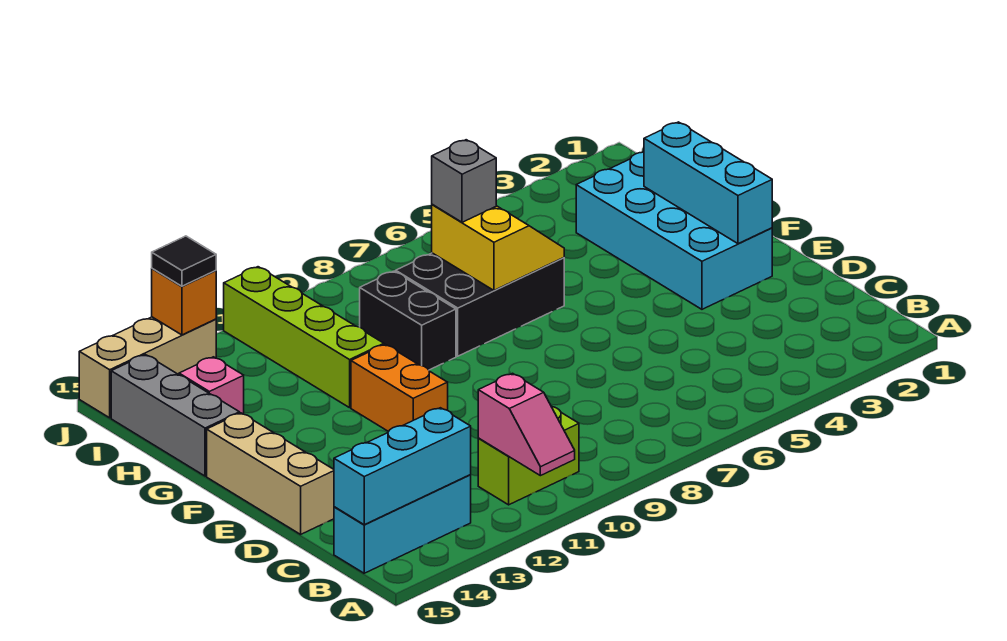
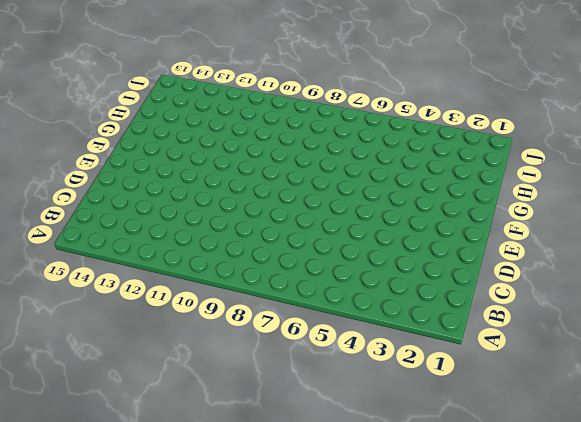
none -> lime brick B10:B11 level 1
none -> cyan brick B13:B15 level 1
none -> tan brick D15:F15 level 1

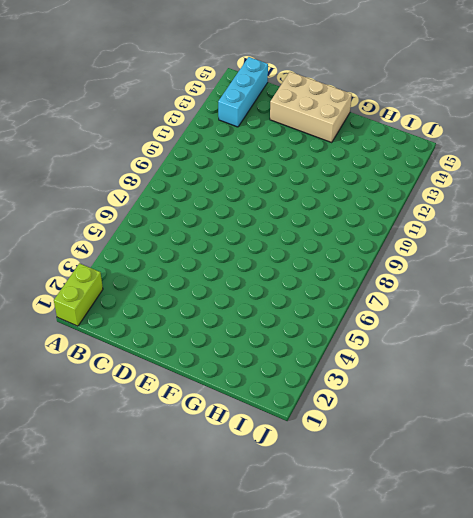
lime brick A1:A2 level 1 -> lime brick B10:B11 level 1
tan brick D14:F15 level 1 -> tan brick D15:F15 level 1
none -> cyan brick E2:H3 level 1
none -> orange brick E11:F11 level 1
none -> black brick G6:H8 level 1

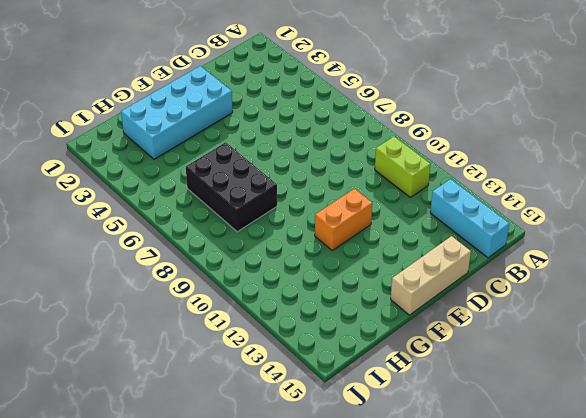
none -> black brick G9:H9 level 1
none -> lime brick G11:J11 level 1
none -> grey brick G15:I15 level 1

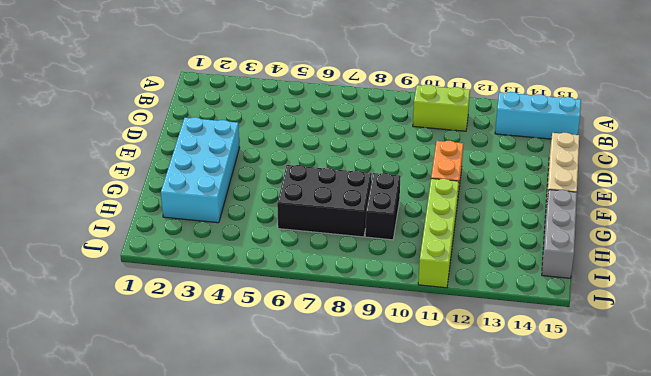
none -> pink brick H14 level 1
none -> tan brick J13:J15 level 1
none -> pink slope A11:B11 level 2 top B

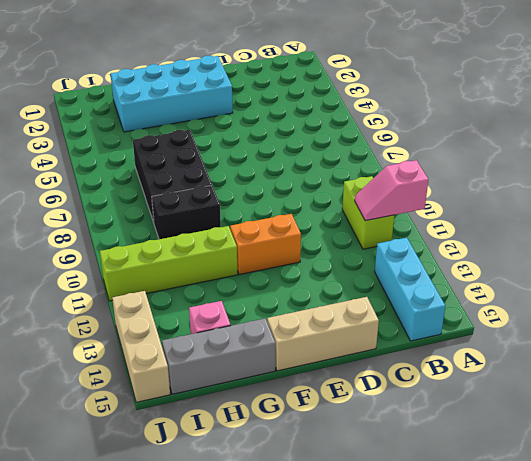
pink slope A11:B11 level 2 top A -> pink slope A11:B11 level 2 top B
none -> cyan brick B13:B15 level 2
none -> cyan brick E2:G2 level 2
none -> yellow slope G6:H7 level 2 top 7

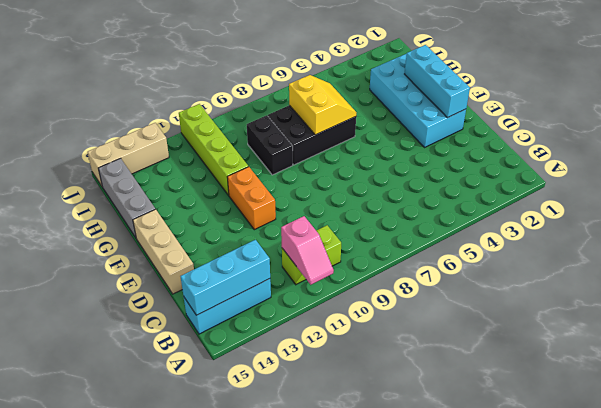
none -> pink brick H14 level 1
none -> orange brick J13 level 2
none -> grey brick H7 level 3

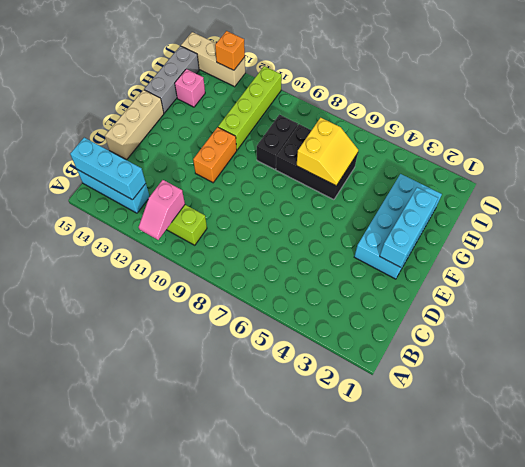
none -> grey brick H7 level 3
none -> black tile J13 level 3

